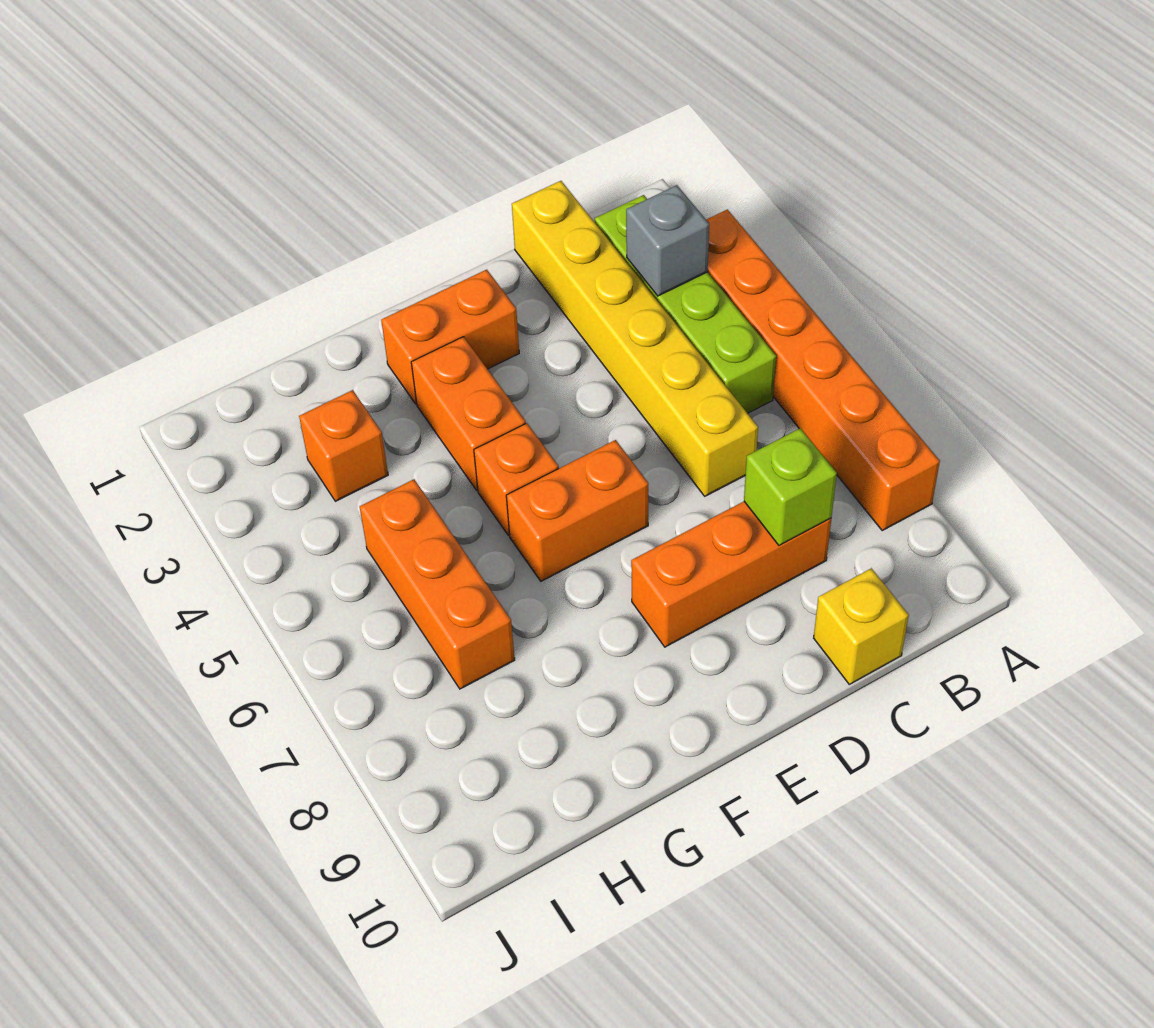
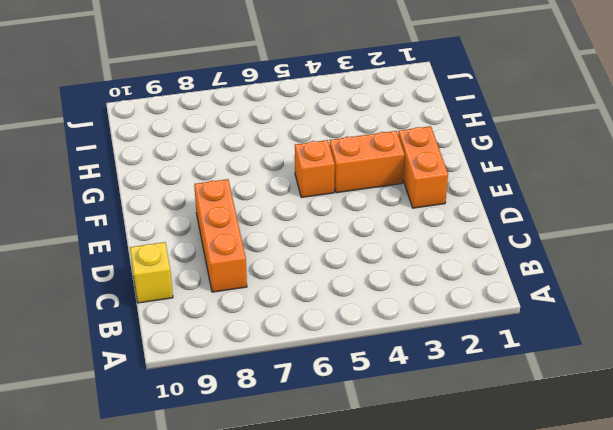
none -> orange brick A3:A8 level 1
none -> lime brick B2:B5 level 1
none -> yellow brick C1:C6 level 1

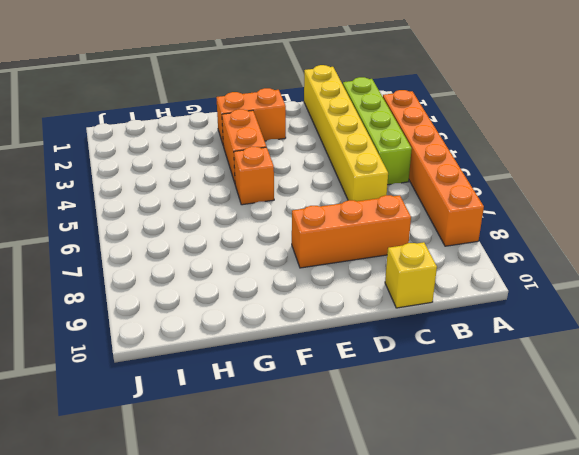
none -> orange brick E6:F6 level 1
none -> orange brick H3 level 1
none -> orange brick H5:H7 level 1

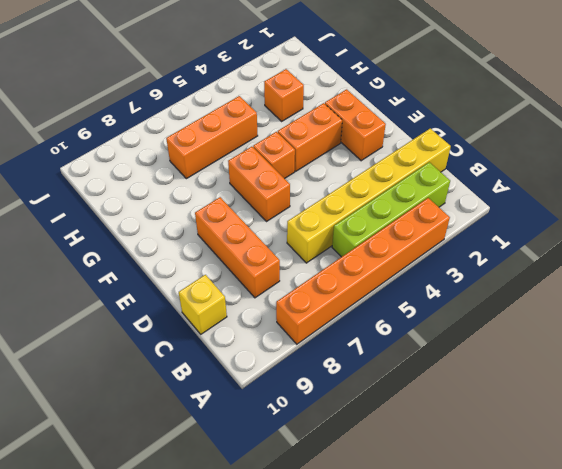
none -> grey brick B3 level 2
none -> lime brick C8 level 2

